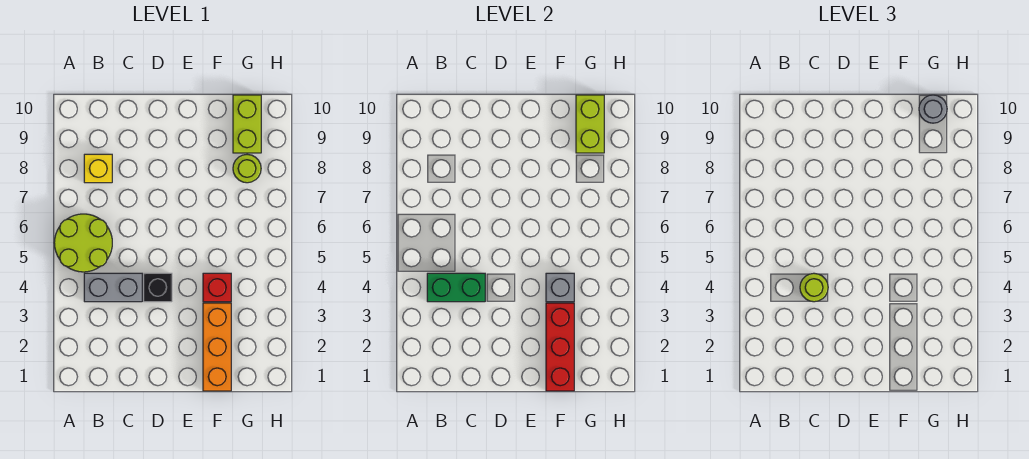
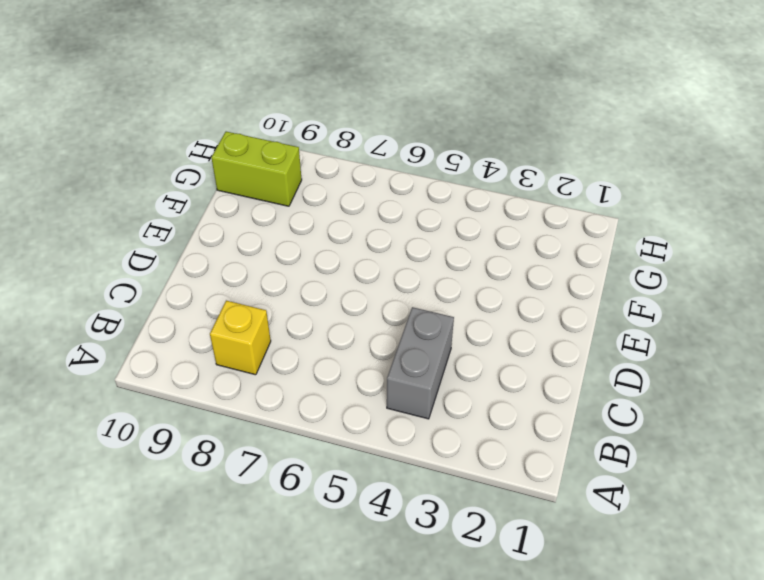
none -> lime round brick A5:B6 level 1
none -> black brick D4 level 1
none -> orange brick F1:F3 level 1

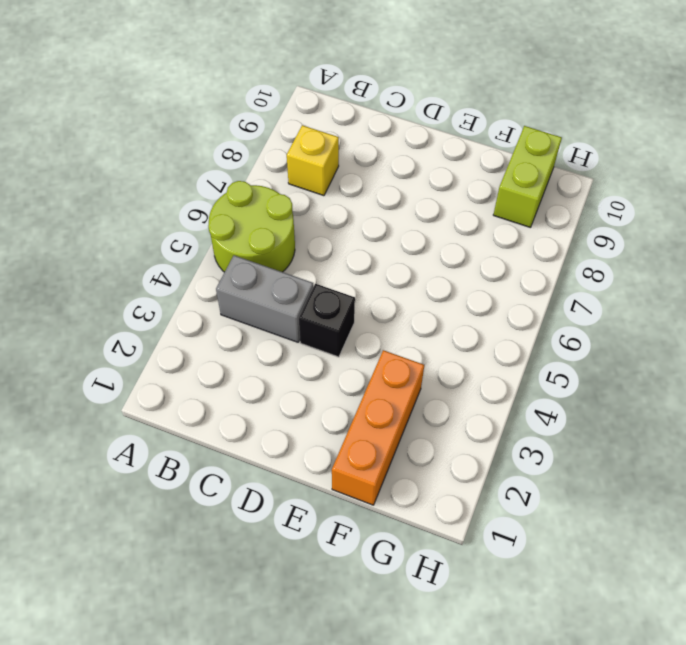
none -> red brick F4 level 1
none -> lime round brick G8 level 1
none -> green brick B4:C4 level 2

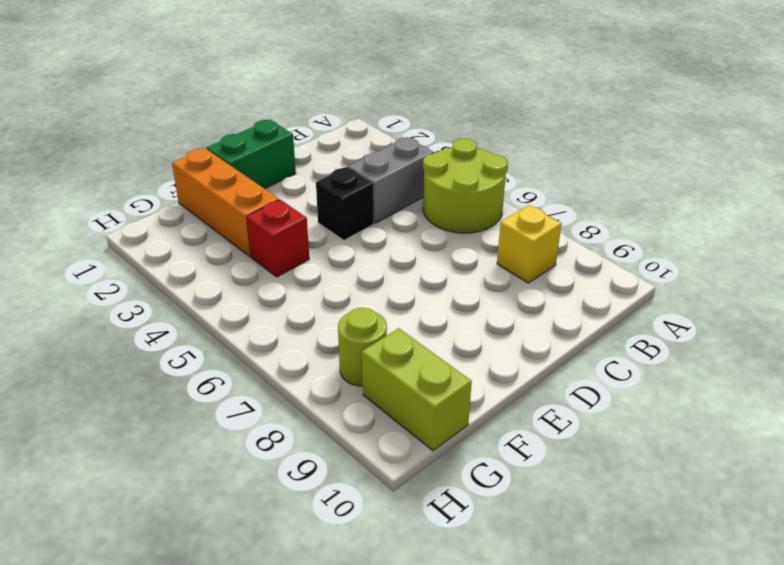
green brick D1:E1 level 1 -> green brick B4:C4 level 2
none -> red brick F1:F3 level 2
none -> grey brick F4 level 2
none -> lime brick G9:G10 level 2

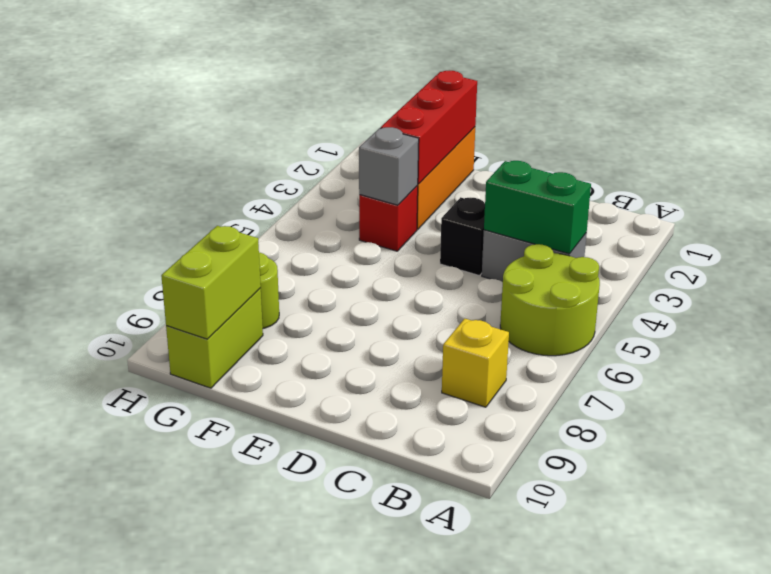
none -> lime round brick C4 level 3
none -> grey round brick G10 level 3

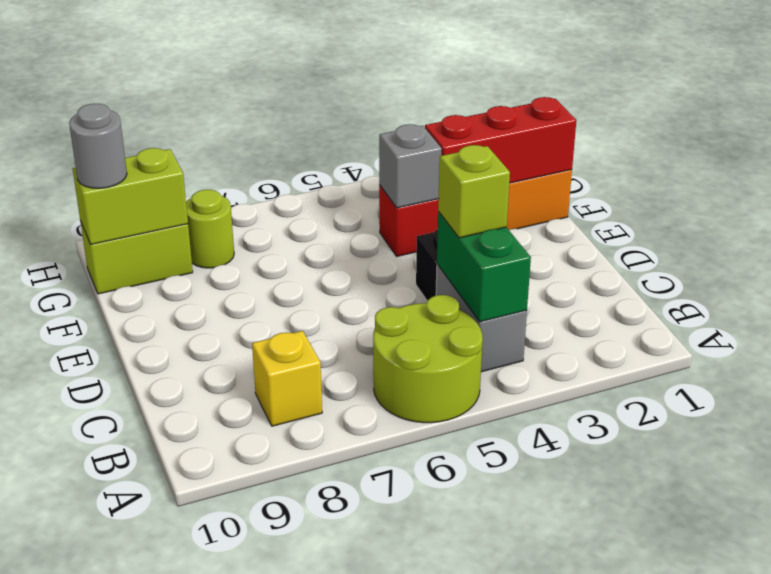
lime brick C4 level 3 -> lime round brick C4 level 3

